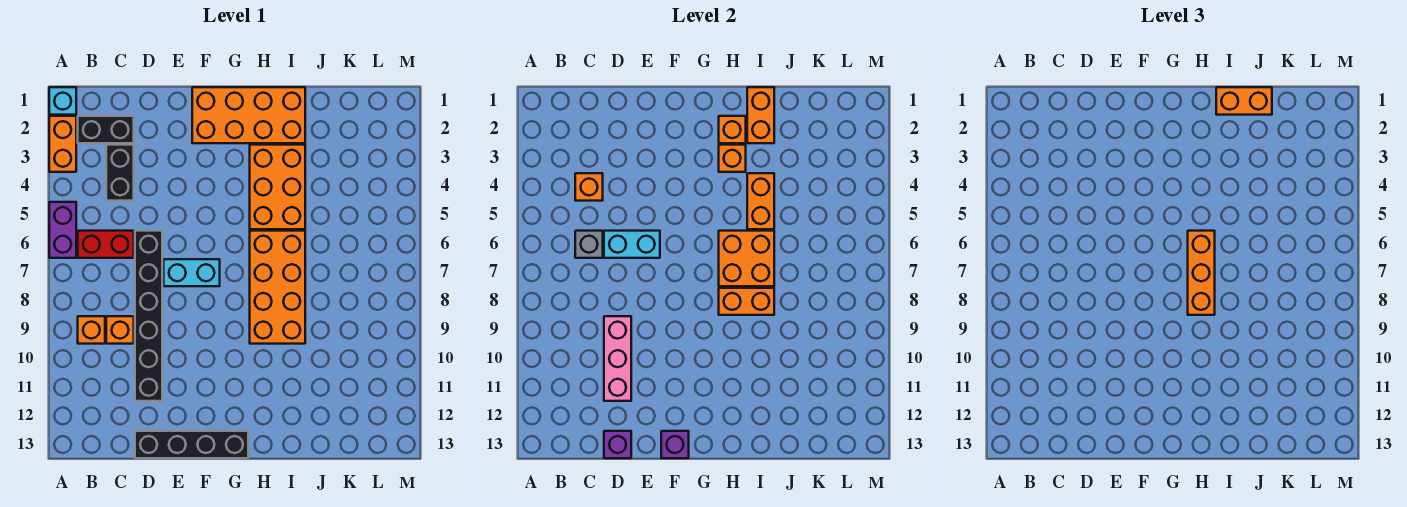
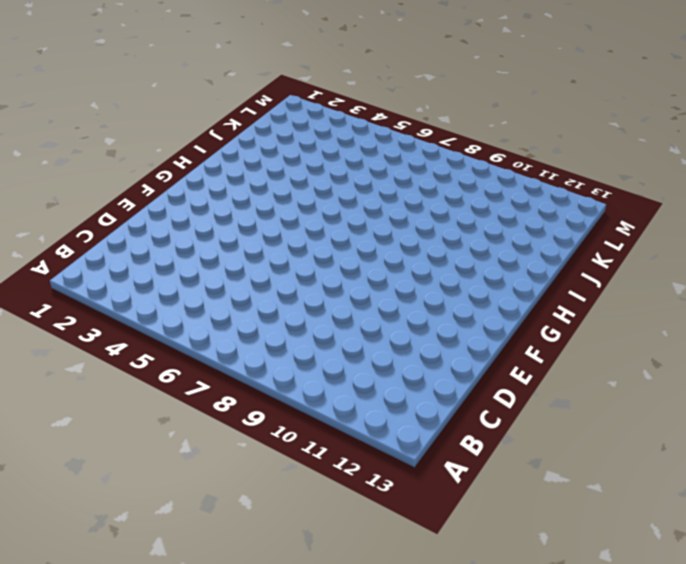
none -> cyan brick A1 level 1
none -> orange brick A2:A3 level 1
none -> purple brick A5:A6 level 1

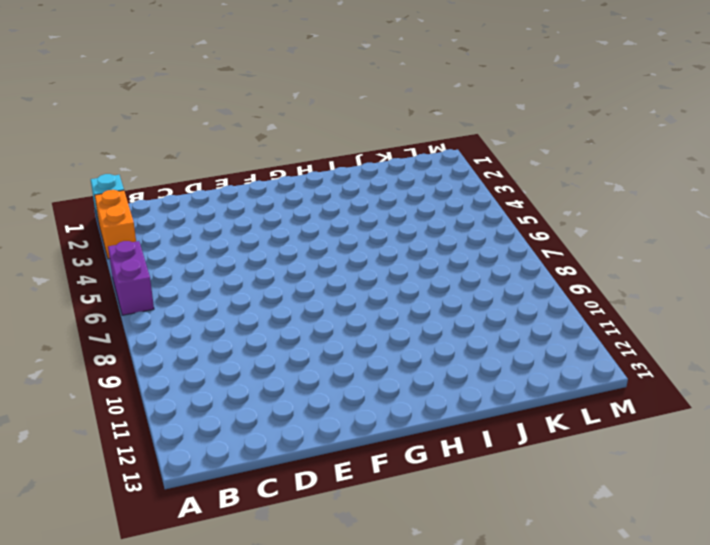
none -> black brick B2:C2 level 1
none -> red brick B6:C6 level 1
none -> orange brick B9 level 1

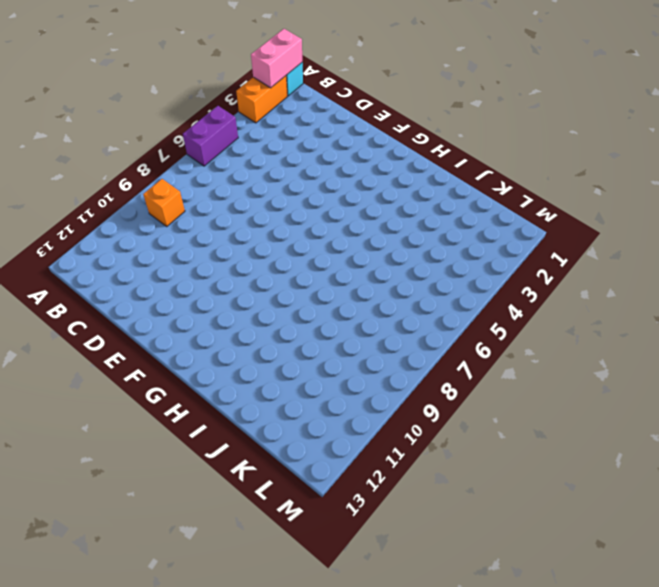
pink brick A1:A2 level 2 -> none
none -> black brick B2:C2 level 1
none -> red brick B6:C6 level 1
none -> black brick C3:C4 level 1

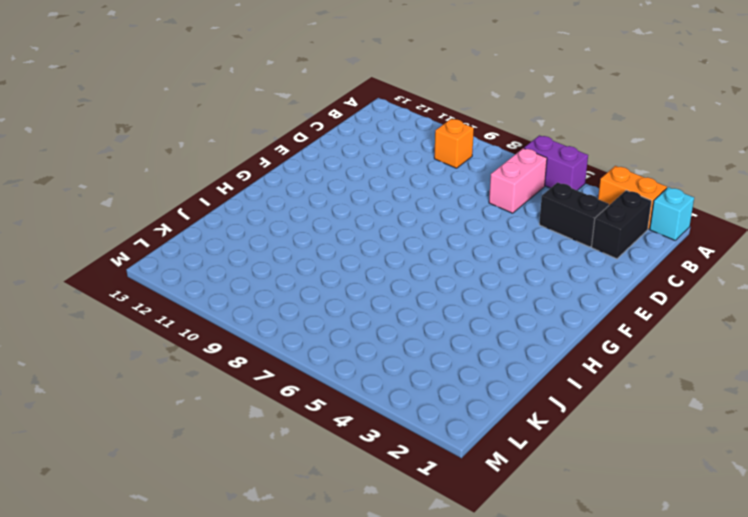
pink brick B6:C6 level 1 -> red brick B6:C6 level 1
none -> orange brick C9 level 1
none -> black brick D6:D11 level 1
none -> black brick D13:G13 level 1

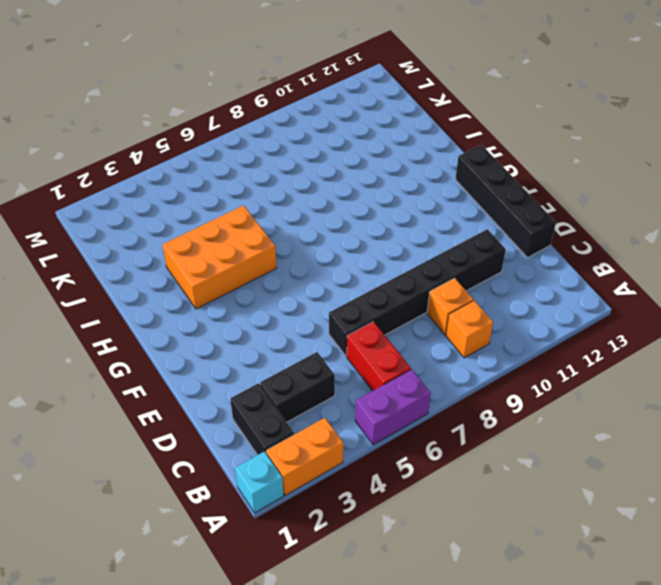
none -> cyan brick E7:F7 level 1
none -> orange brick F1:I2 level 1
none -> orange brick H6:I9 level 1

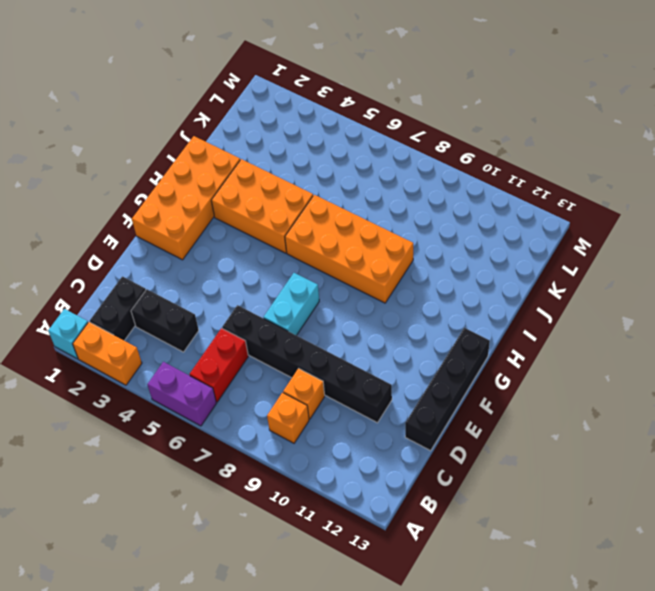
none -> orange brick C4 level 2
none -> grey brick C6 level 2
none -> cyan brick D6:E6 level 2

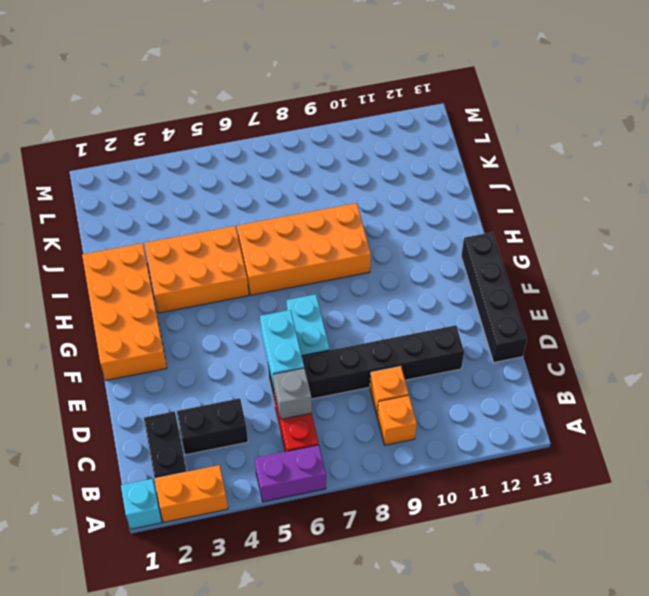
none -> orange brick C4 level 2
none -> pink brick D9:D11 level 2
none -> purple brick D13 level 2

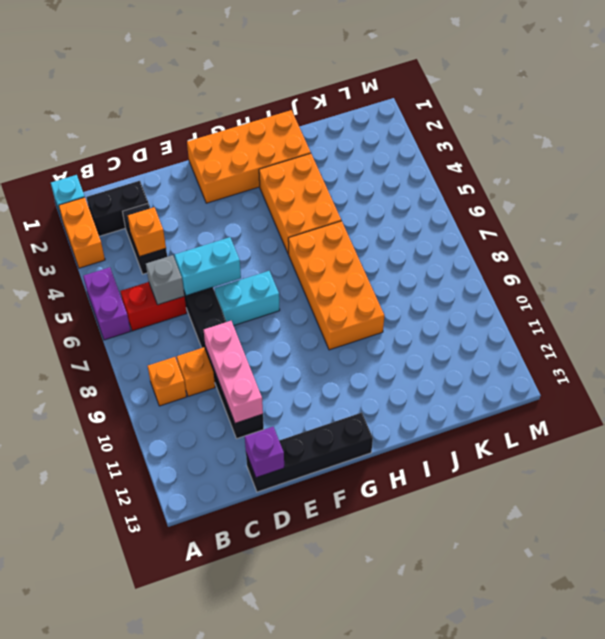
none -> purple brick F13 level 2
none -> orange brick H2 level 2
none -> orange brick H3 level 2

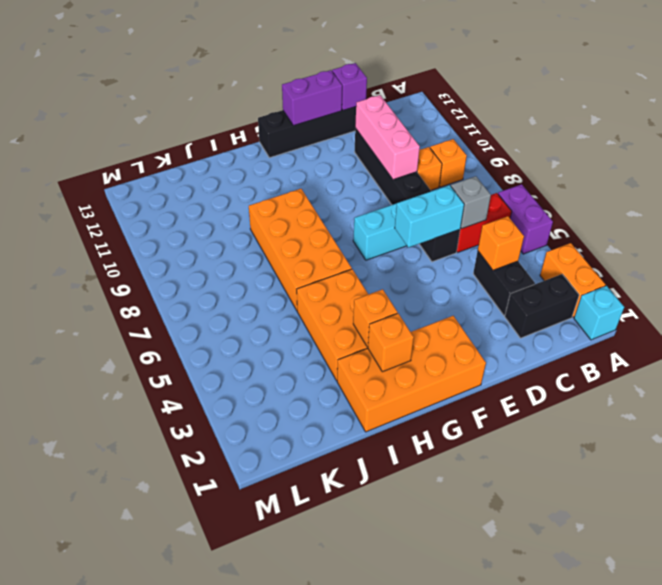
purple brick E13:F13 level 2 -> purple brick F13 level 2
none -> orange brick H6:I7 level 2
none -> orange brick H8:I8 level 2
none -> orange brick I1:I2 level 2

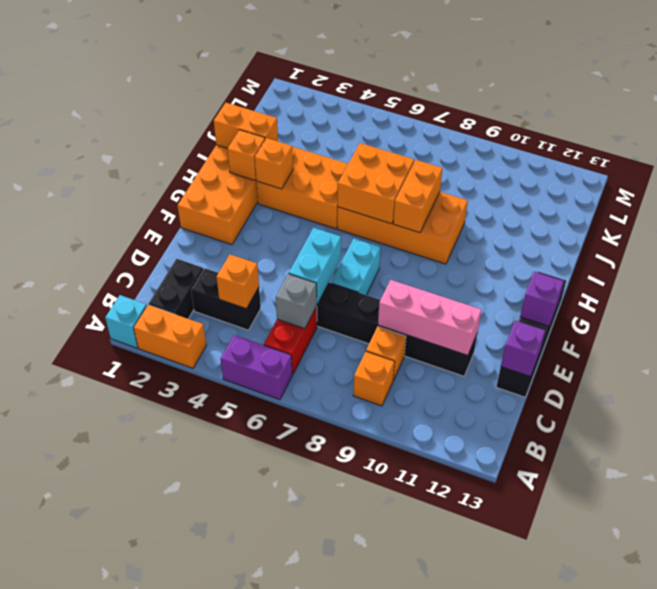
none -> orange brick I4:I5 level 2
none -> orange brick H6:H8 level 3
none -> orange brick I1:J1 level 3

